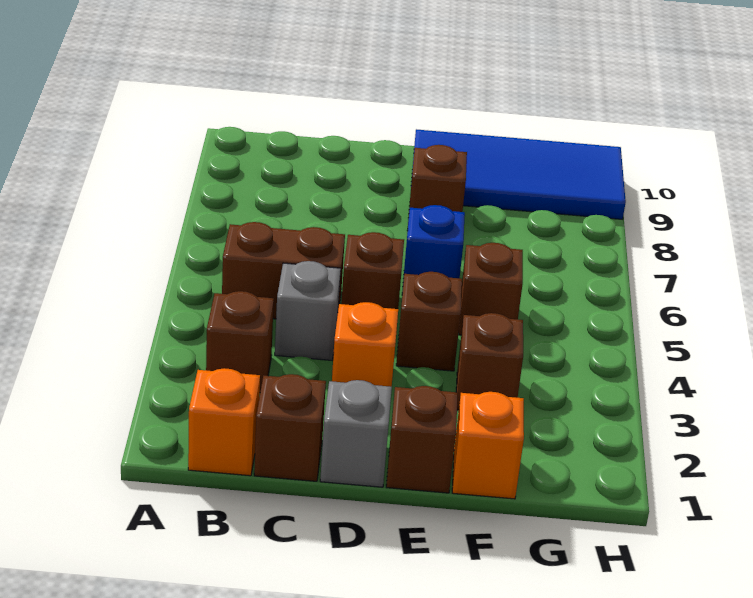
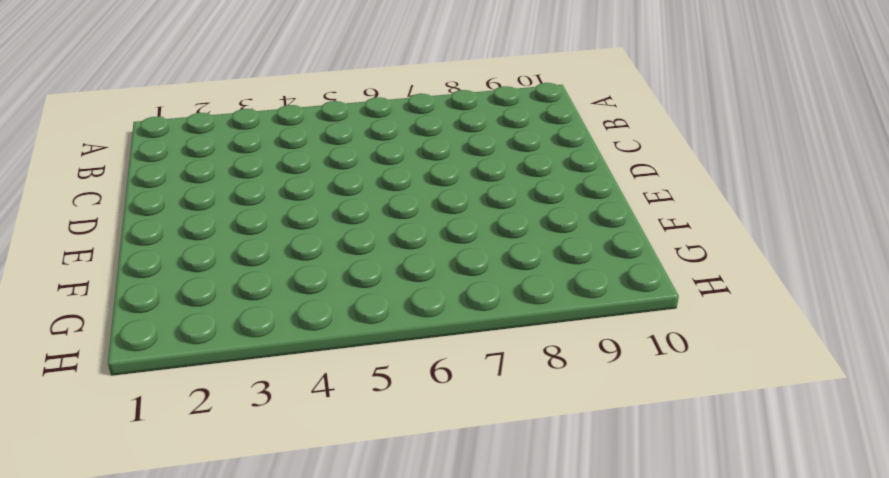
none -> orange brick B1 level 1
none -> brown brick B3 level 1
none -> brown brick B5:C5 level 1

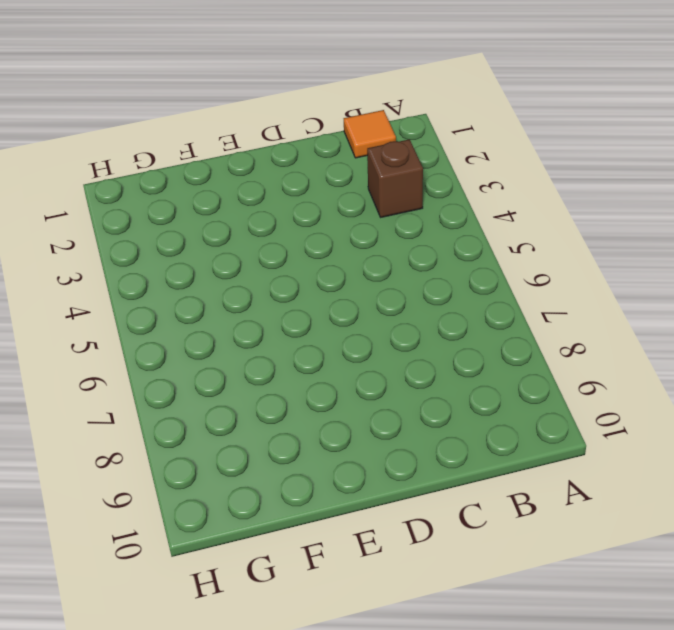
orange tile B1 level 1 -> orange brick B1 level 1
none -> brown brick B5:C5 level 1
none -> brown brick C1 level 1
none -> grey brick C4 level 1

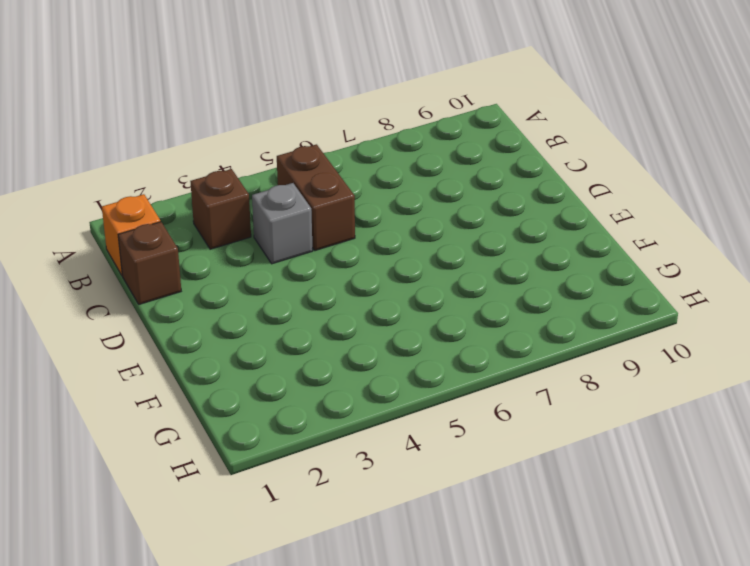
none -> grey brick D1 level 1
none -> orange brick D3 level 1
none -> brown brick D5 level 1

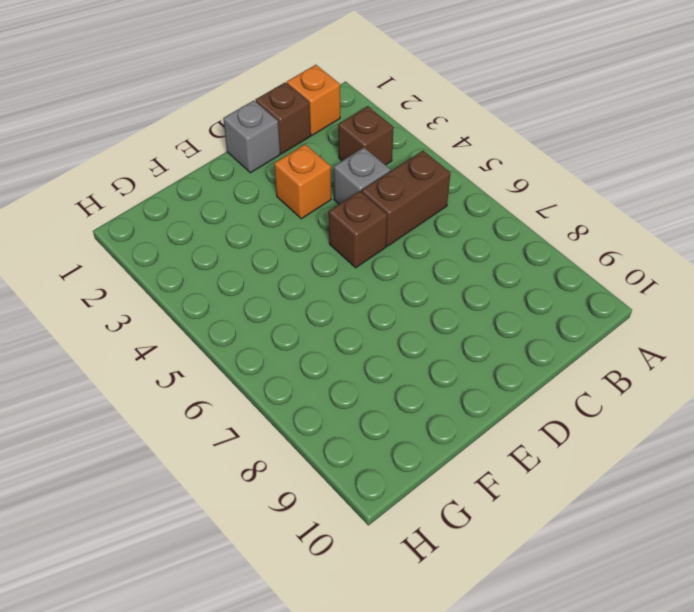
none -> brown brick E1 level 1
none -> brown brick E4 level 1
none -> blue brick E6 level 1

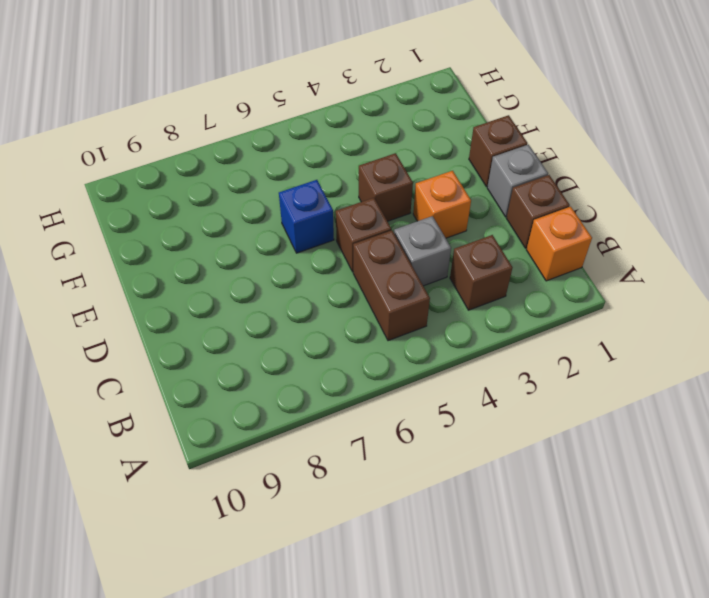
none -> brown brick E8 level 1
none -> blue tile E9:H10 level 1
none -> orange brick F1 level 1

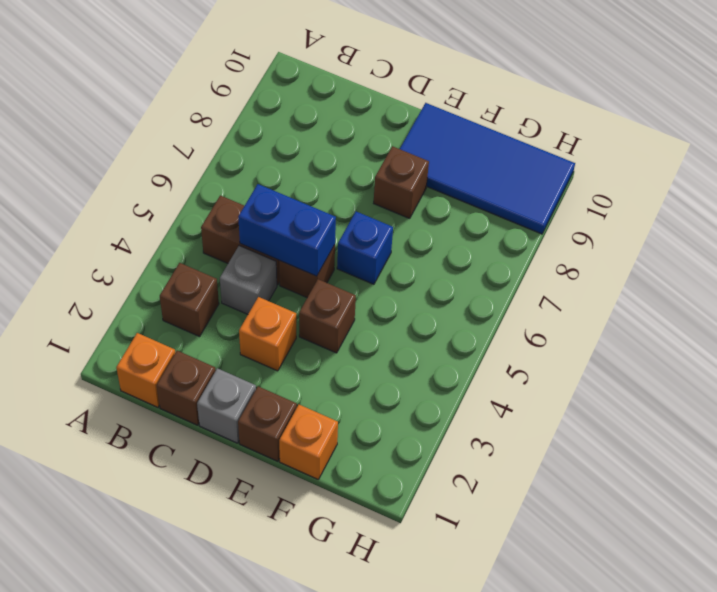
blue brick C5:D5 level 2 -> none
none -> brown brick F3 level 1
none -> brown brick F5 level 1

